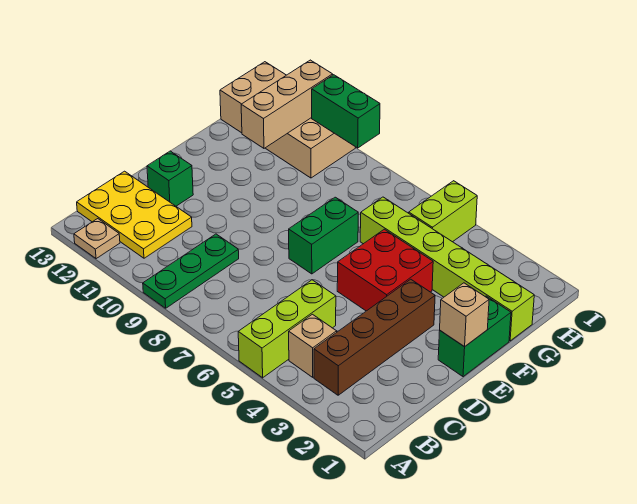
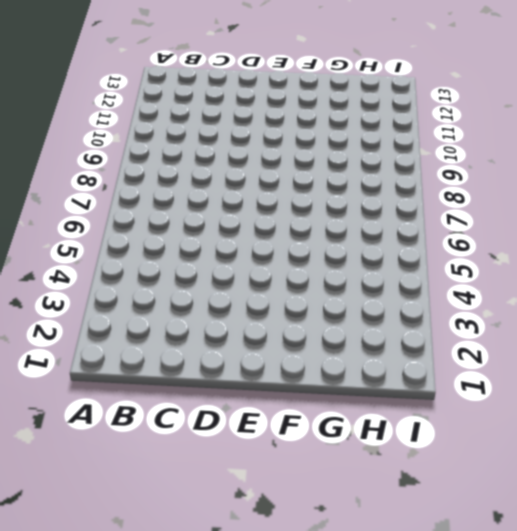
none -> lime brick A5:C5 level 1
none -> green plate A9:C9 level 1
none -> tan plate A12 level 1

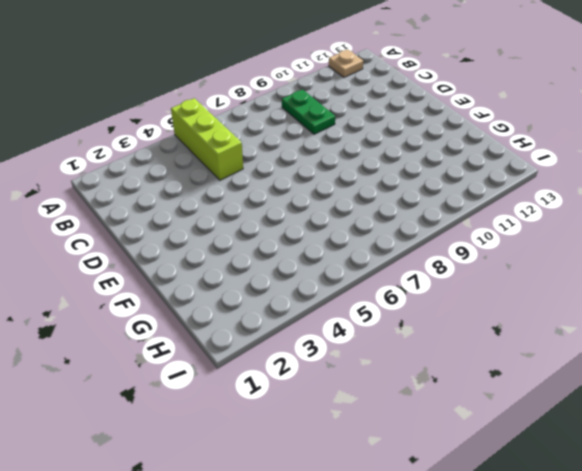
green plate B9:C9 level 1 -> green plate A9:C9 level 1
none -> brown brick B3:E3 level 1
none -> tan brick B4 level 1
none -> yellow plate B11:C13 level 1

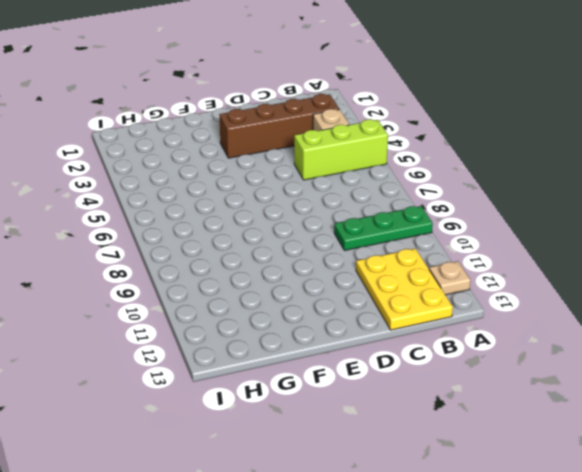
none -> green brick D12 level 1
none -> green brick E1:F1 level 1
none -> red brick E4:F5 level 1

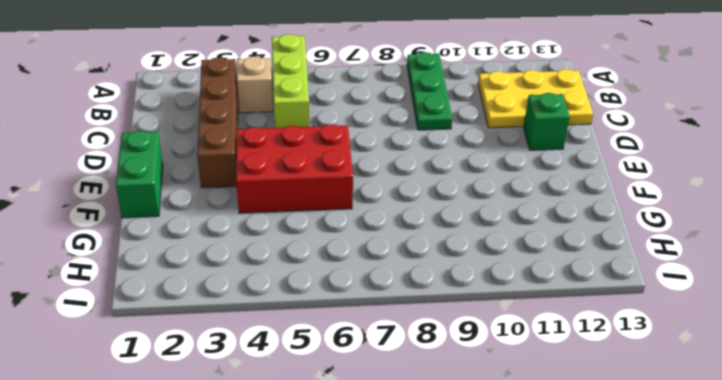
red brick E4:F6 level 1 -> red brick E4:F5 level 1
none -> tan plate A12 level 1
none -> green brick E7:F7 level 1
none -> lime brick G1:G6 level 1

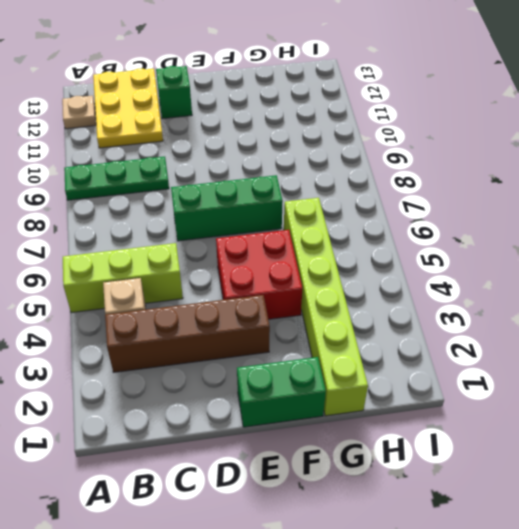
green brick D7:F7 level 1 -> green brick E7:F7 level 1
none -> lime brick H5:I5 level 1
none -> tan brick H10:I13 level 1
none -> tan brick E1 level 2

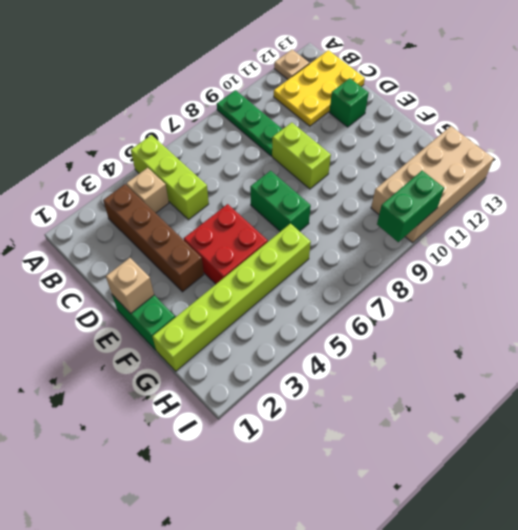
lime brick D9:E9 level 1 -> lime brick H5:I5 level 1
none -> tan brick G11:I11 level 2

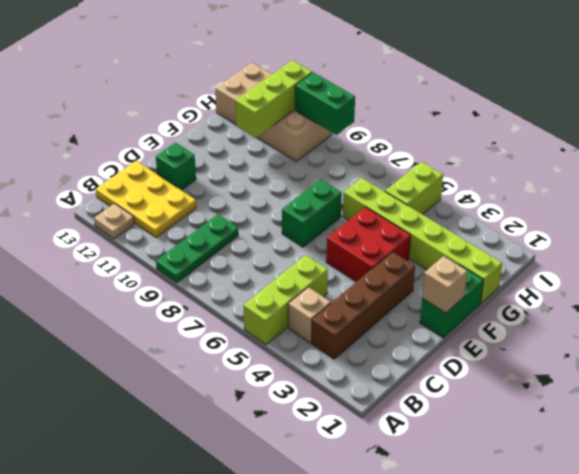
lime brick G11:I11 level 2 -> tan brick G11:I11 level 2

